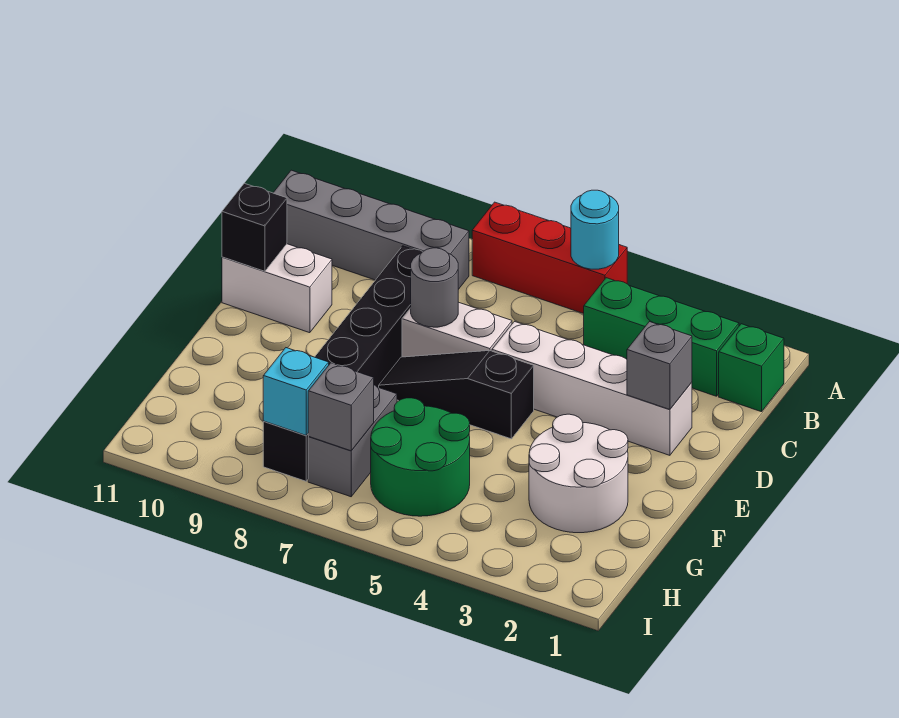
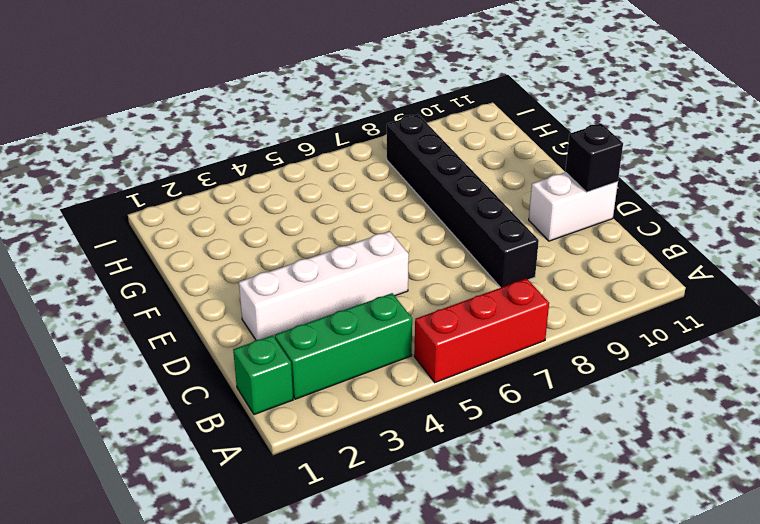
none -> grey brick B8:B11 level 1
none -> white brick D6:D7 level 1
none -> black slope E5:E7 level 1 top 5

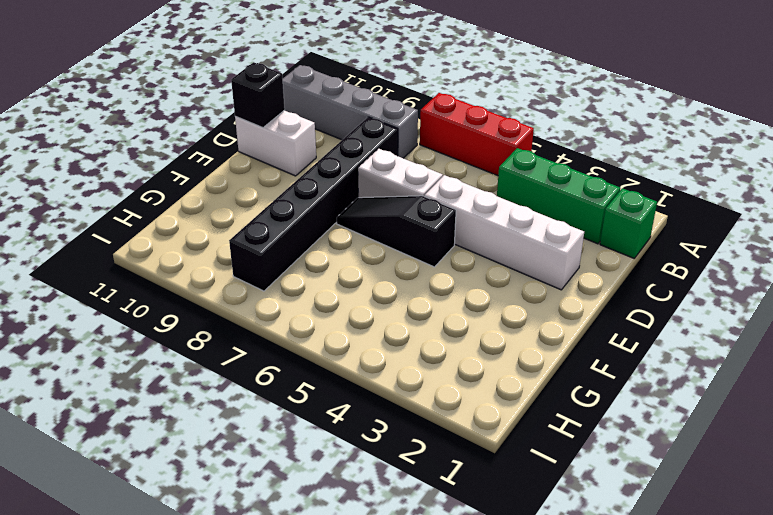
none -> white round brick F2:G3 level 1
none -> green round brick G5:H6 level 1
none -> grey brick G7:H7 level 1

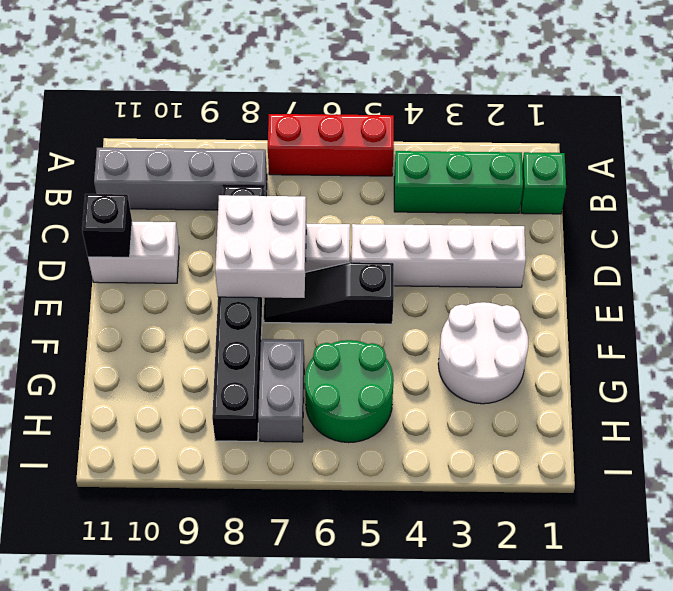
white brick D7:E8 level 2 -> grey round brick D7 level 2
none -> cyan round brick A5 level 2
none -> grey brick D2 level 2
none -> grey brick H7 level 2

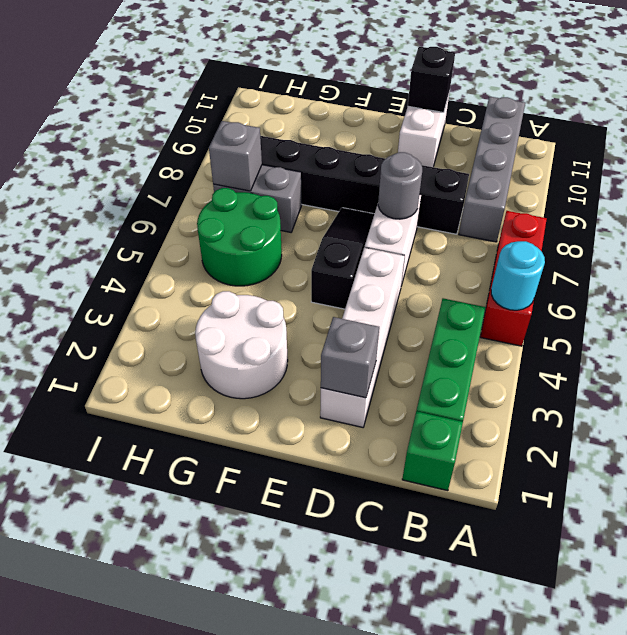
none -> cyan brick H8 level 2

